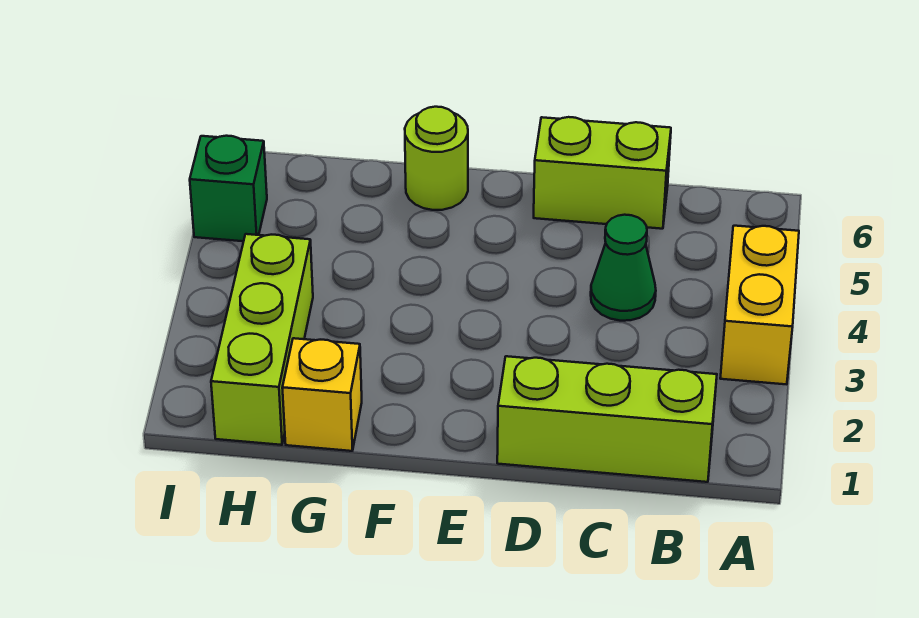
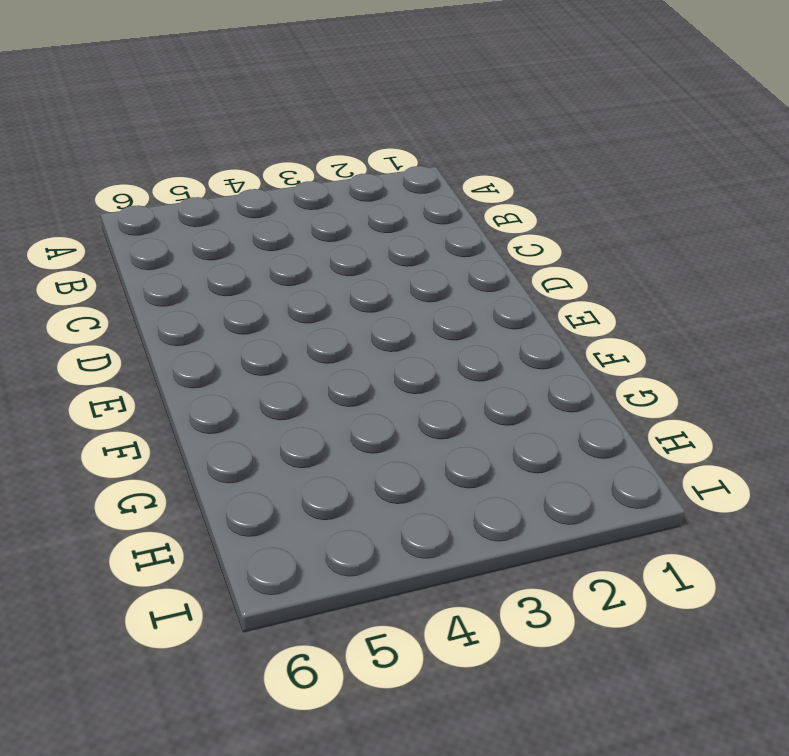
none -> yellow brick A3:A4 level 1
none -> lime brick B1:D1 level 1

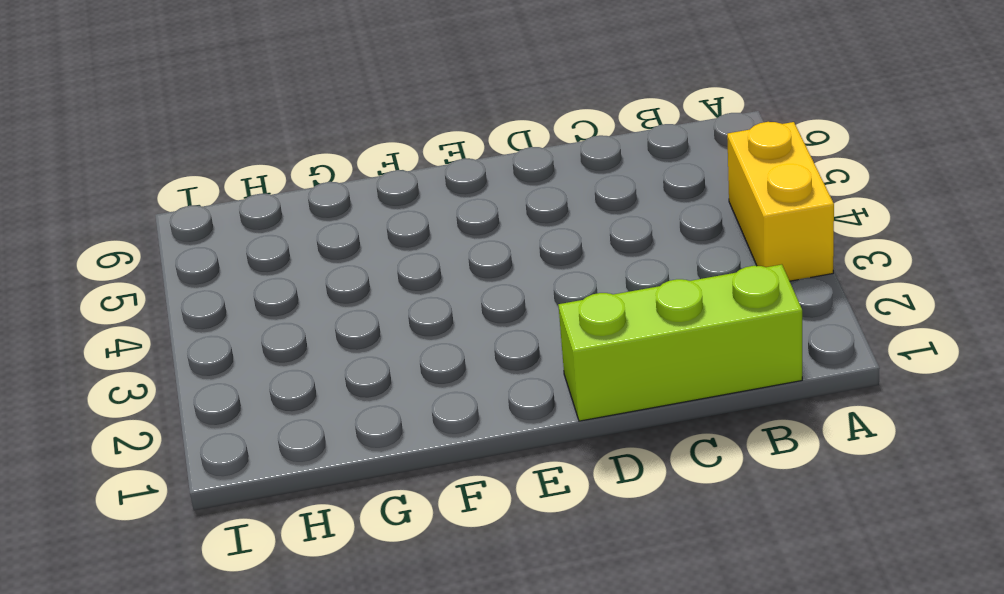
none -> green cone C4 level 1
none -> lime brick C6:D6 level 1

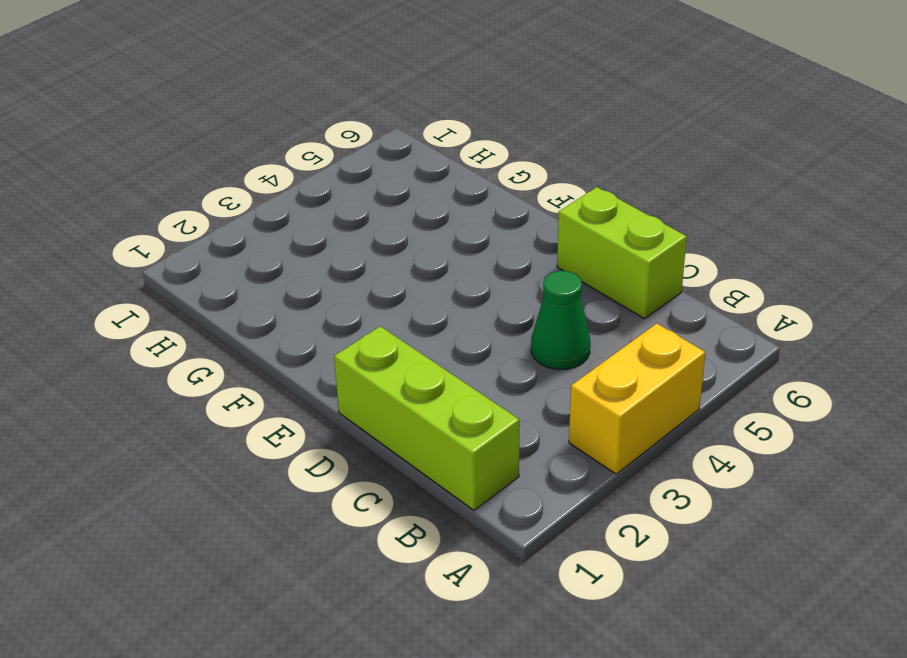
none -> lime round brick F6 level 1
none -> yellow brick G1 level 1

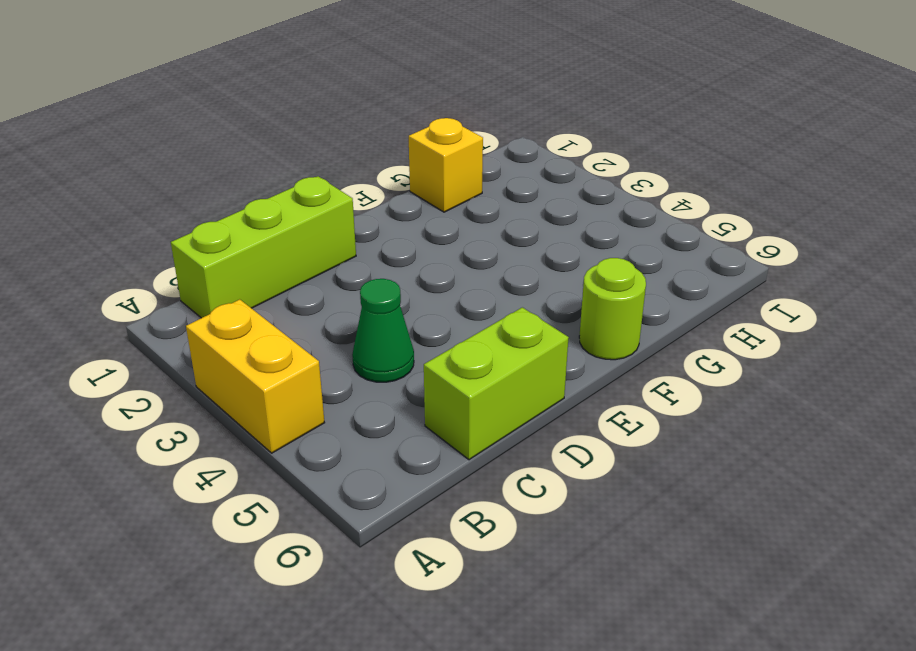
none -> lime brick H1:H3 level 1
none -> green brick I5 level 1

